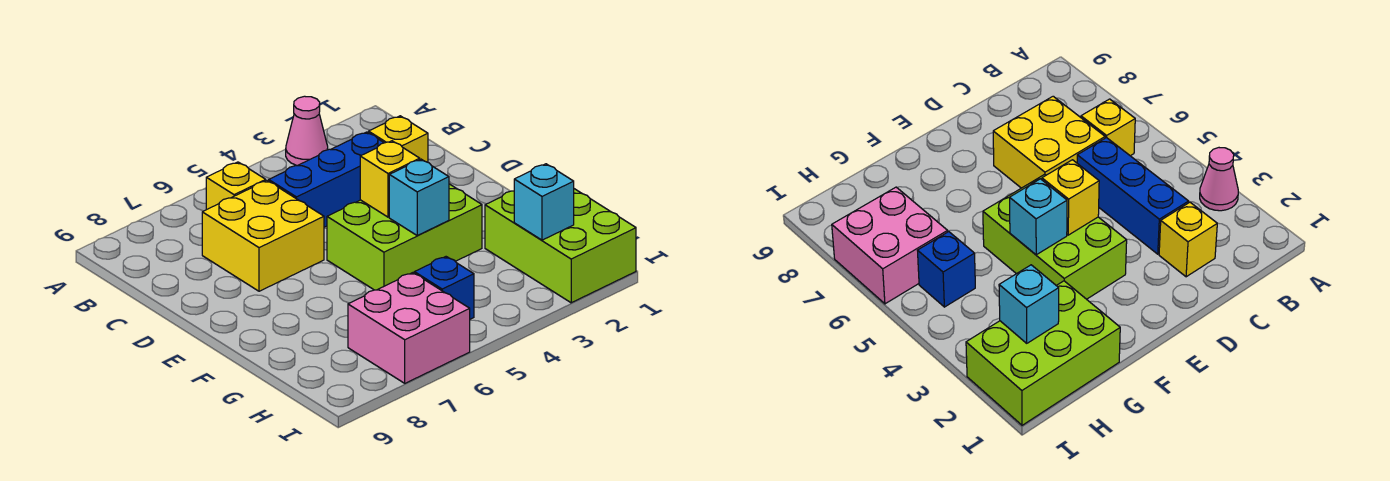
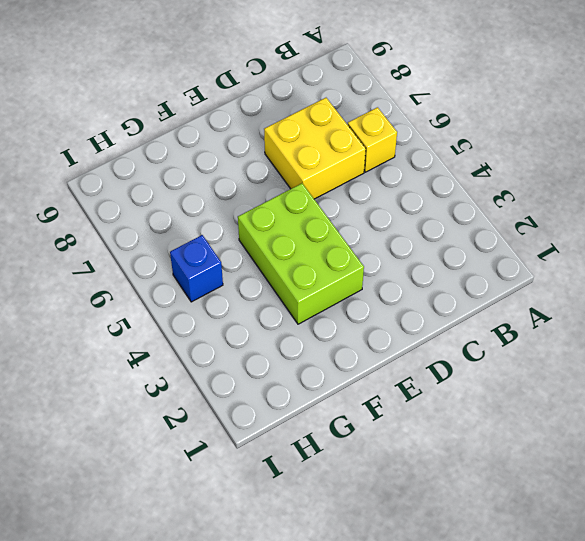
none -> pink cone A3 level 1
none -> yellow brick C2 level 1
none -> blue brick C3:C5 level 1

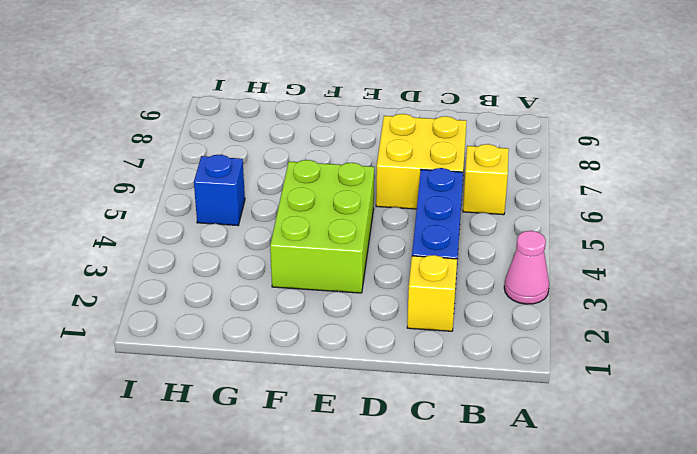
none -> lime brick G1:I2 level 1
none -> pink brick H6:I7 level 1
none -> yellow brick E4 level 2

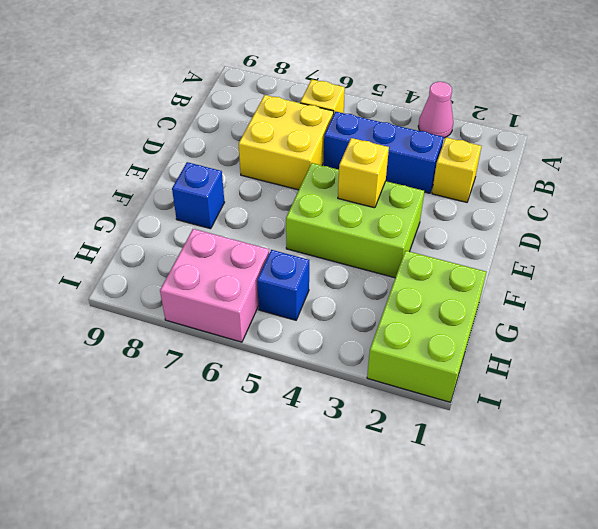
blue brick F8 level 1 -> none
none -> cyan brick F4 level 2
none -> cyan brick H2 level 2

